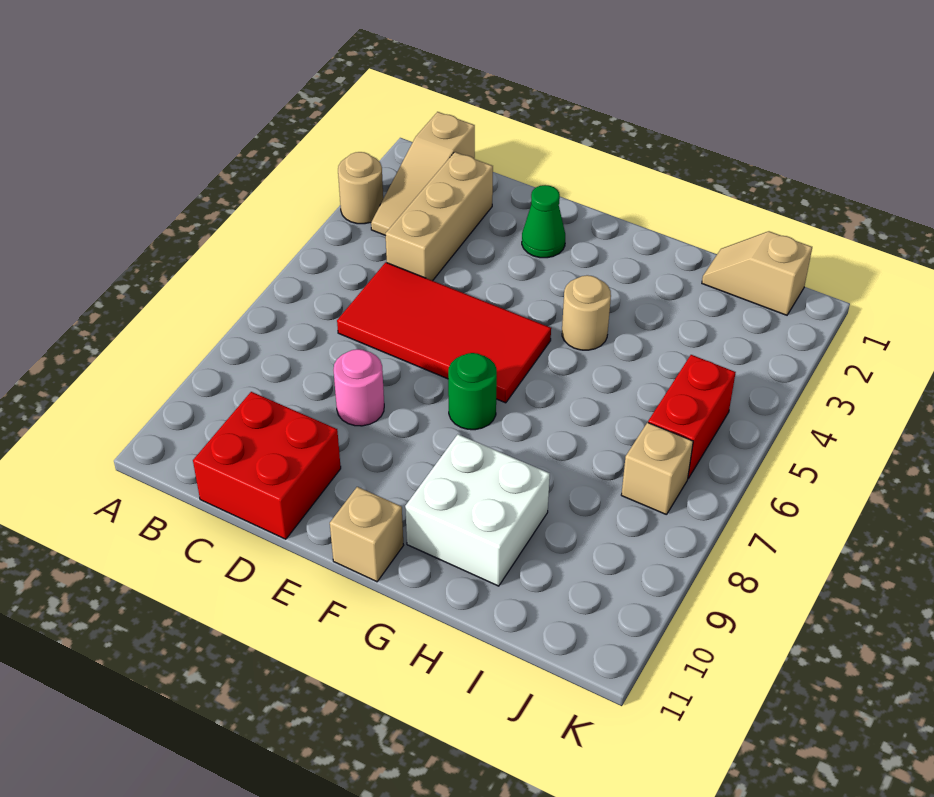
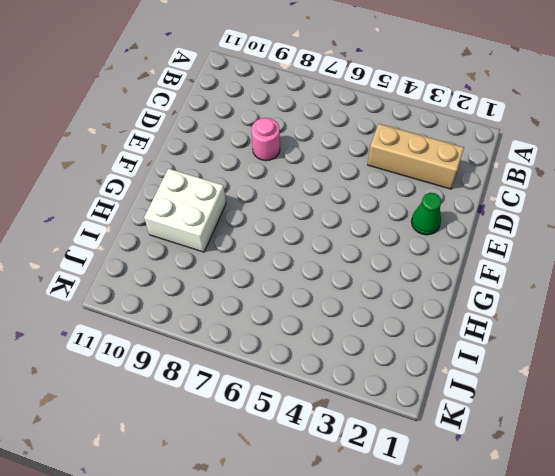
none -> tan round brick A3 level 1
none -> tan slope B1:B3 level 1 top 1
none -> red tile C5:F6 level 1

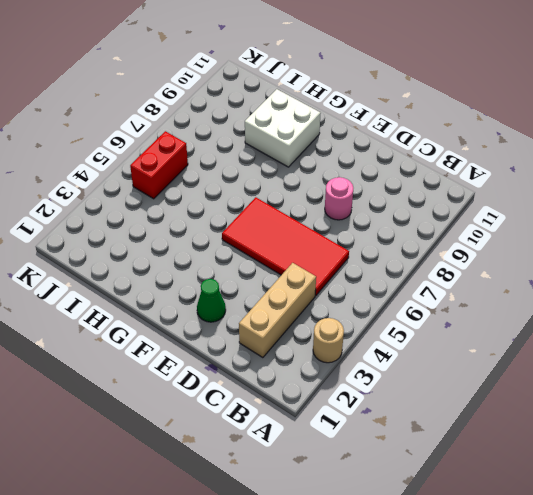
none -> tan slope B1:B3 level 1 top 1
none -> red brick C10:D11 level 1
none -> green round brick F7 level 1

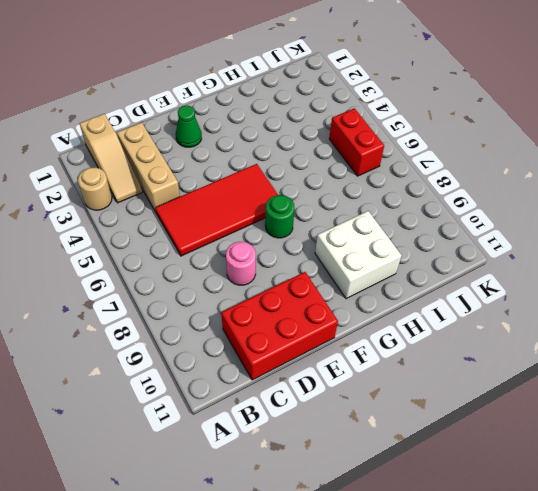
red brick C10:E11 level 1 -> red brick C10:D11 level 1
none -> tan brick F11 level 1
none -> tan round brick G4 level 1
none -> tan slope I1:J1 level 1 top J

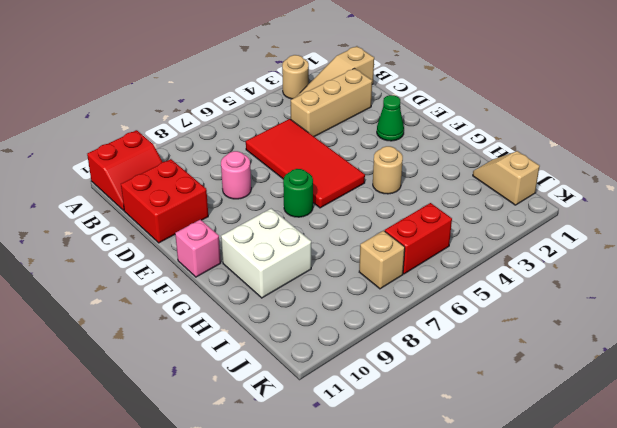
red slope A10:B11 level 1 top A -> none
pink brick F11 level 1 -> tan brick F11 level 1

